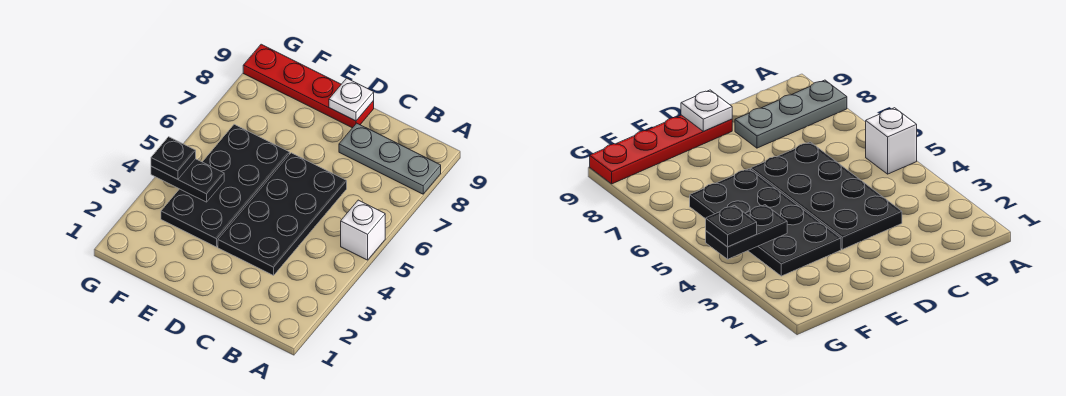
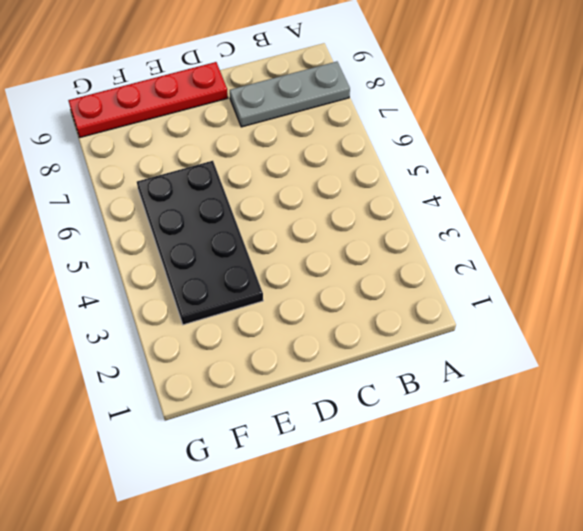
none -> white brick A5 level 1
none -> black plate C3:D6 level 1

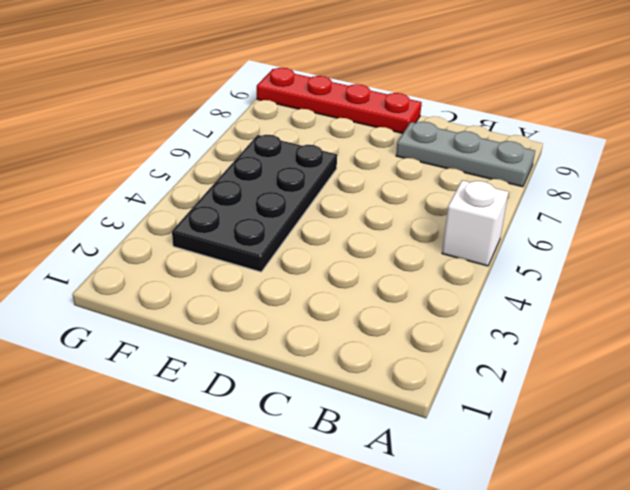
none -> black plate C3:D6 level 1
none -> white plate D9 level 2

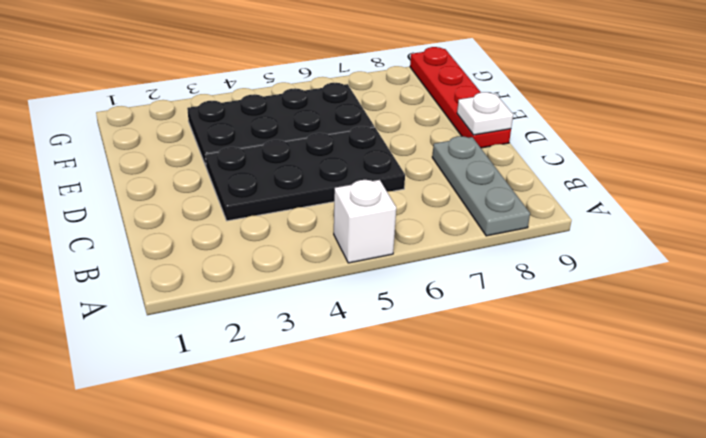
none -> black plate F4:G4 level 2
none -> black plate G4 level 3

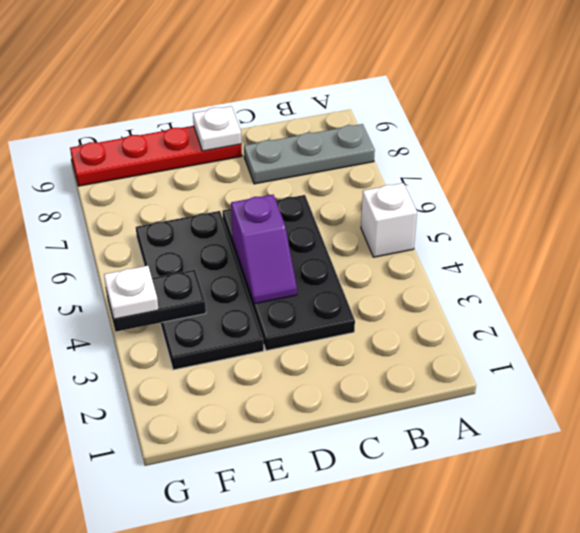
purple slope D4:D5 level 2 top 5 -> none
white plate G4 level 3 -> black plate G4 level 3

